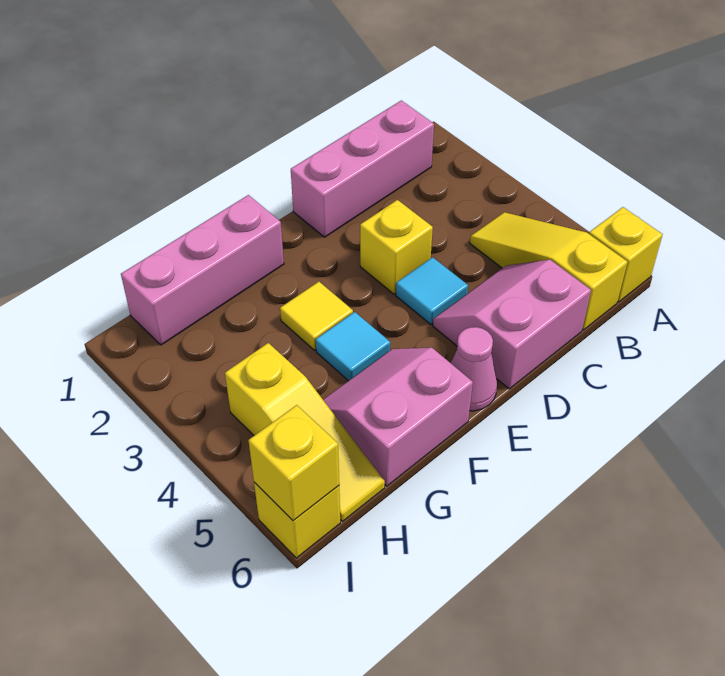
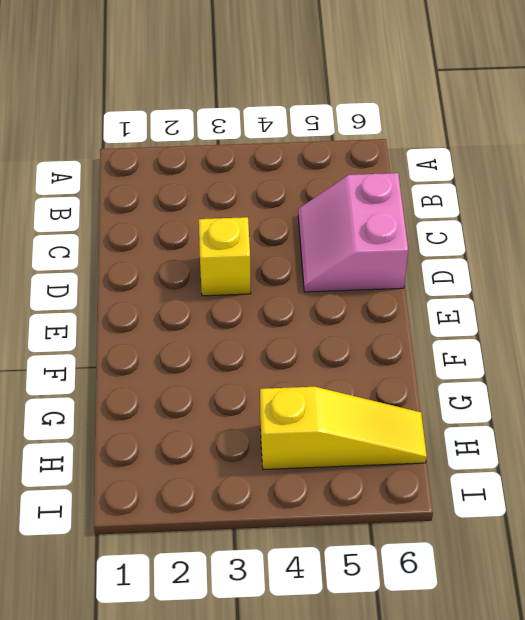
none -> yellow brick A6 level 1
none -> pink brick B1:D1 level 1
none -> yellow slope B4:B6 level 1 top 6

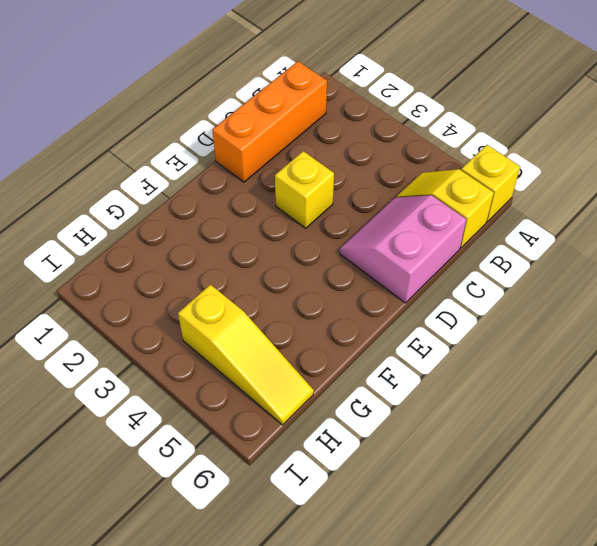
orange brick B1:D1 level 1 -> pink brick B1:D1 level 1
yellow slope B5:B6 level 1 top 6 -> yellow slope B4:B6 level 1 top 6
none -> cyan tile D4 level 1
none -> pink cone E6 level 1
none -> pink brick F1:H1 level 1

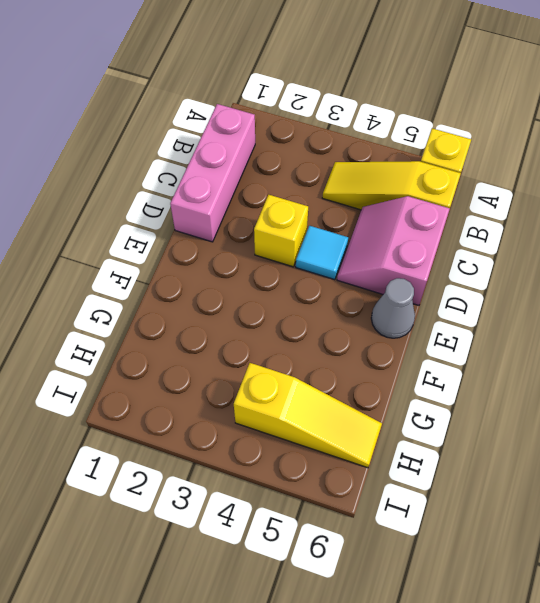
grey cone E6 level 1 -> pink cone E6 level 1
none -> pink brick F1:H1 level 1
none -> yellow tile F3 level 1
none -> cyan tile F4 level 1

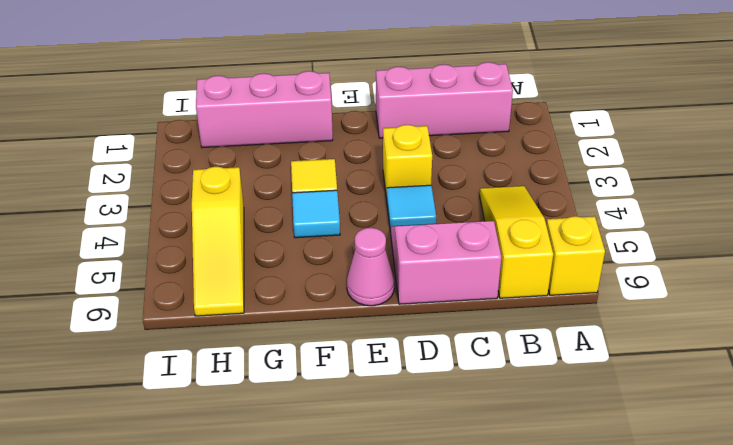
none -> pink slope F5:G6 level 1 top 6
none -> yellow brick I6 level 1
none -> yellow brick I6 level 2

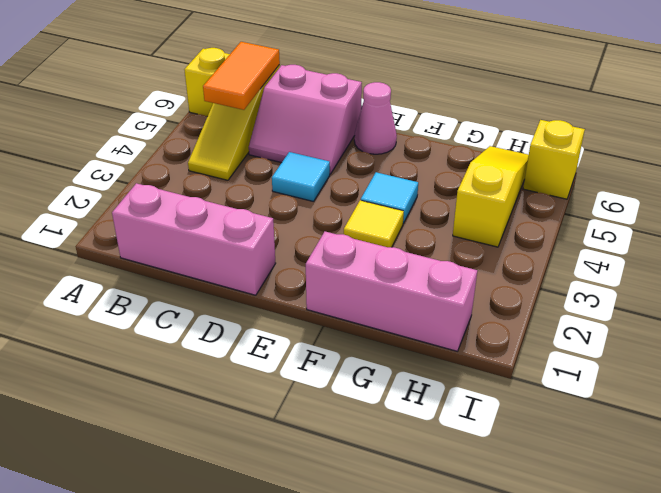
orange tile B5:B6 level 2 -> none
none -> yellow brick D3 level 1
none -> pink slope F5:G6 level 1 top 6
none -> yellow brick I6 level 2

